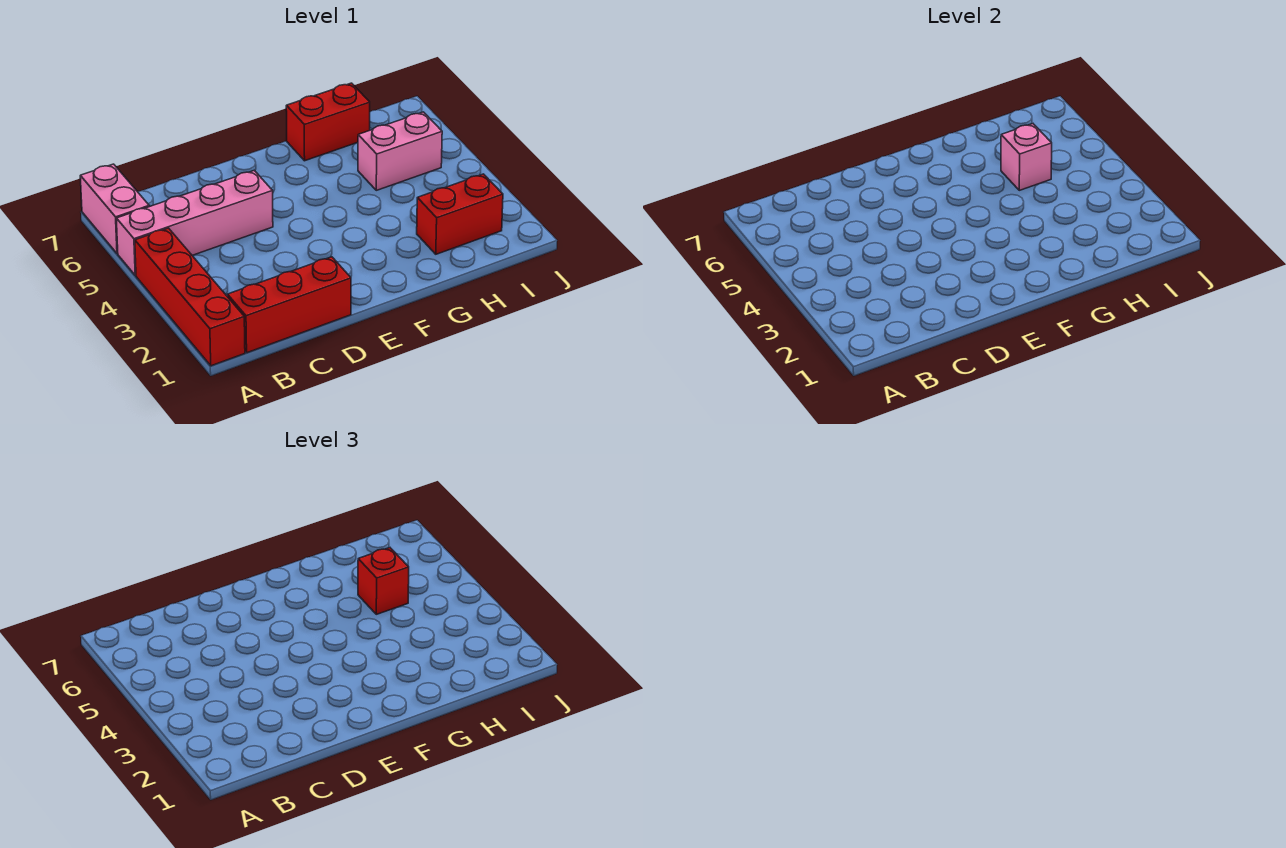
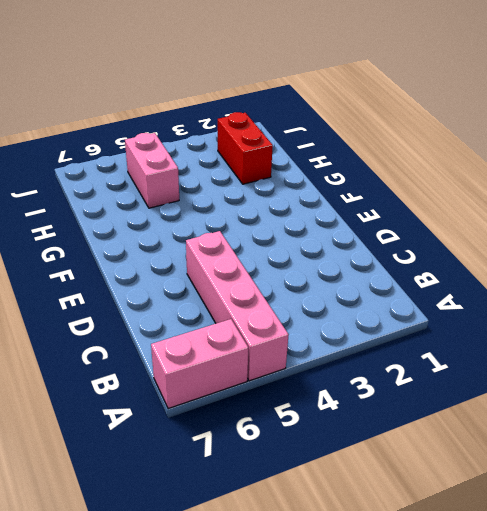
none -> red brick A1:A4 level 1
none -> red brick B1:D1 level 1

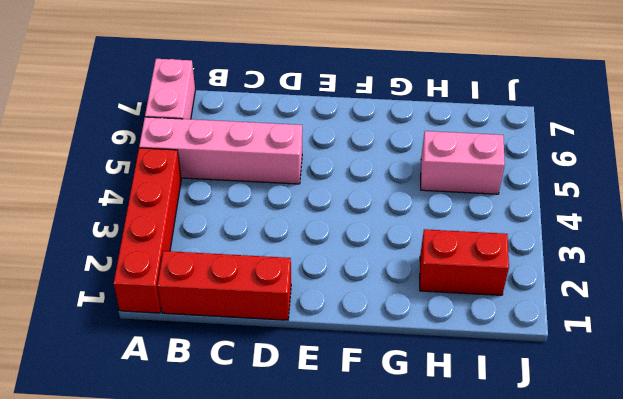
none -> red brick G7:H7 level 1
none -> pink brick H5 level 2

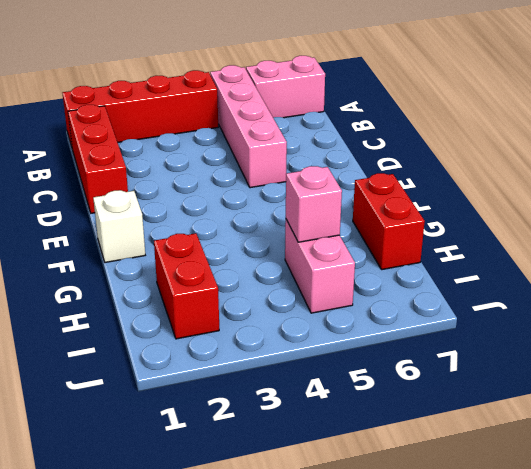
white brick F1 level 1 -> none
none -> red brick H5 level 3

